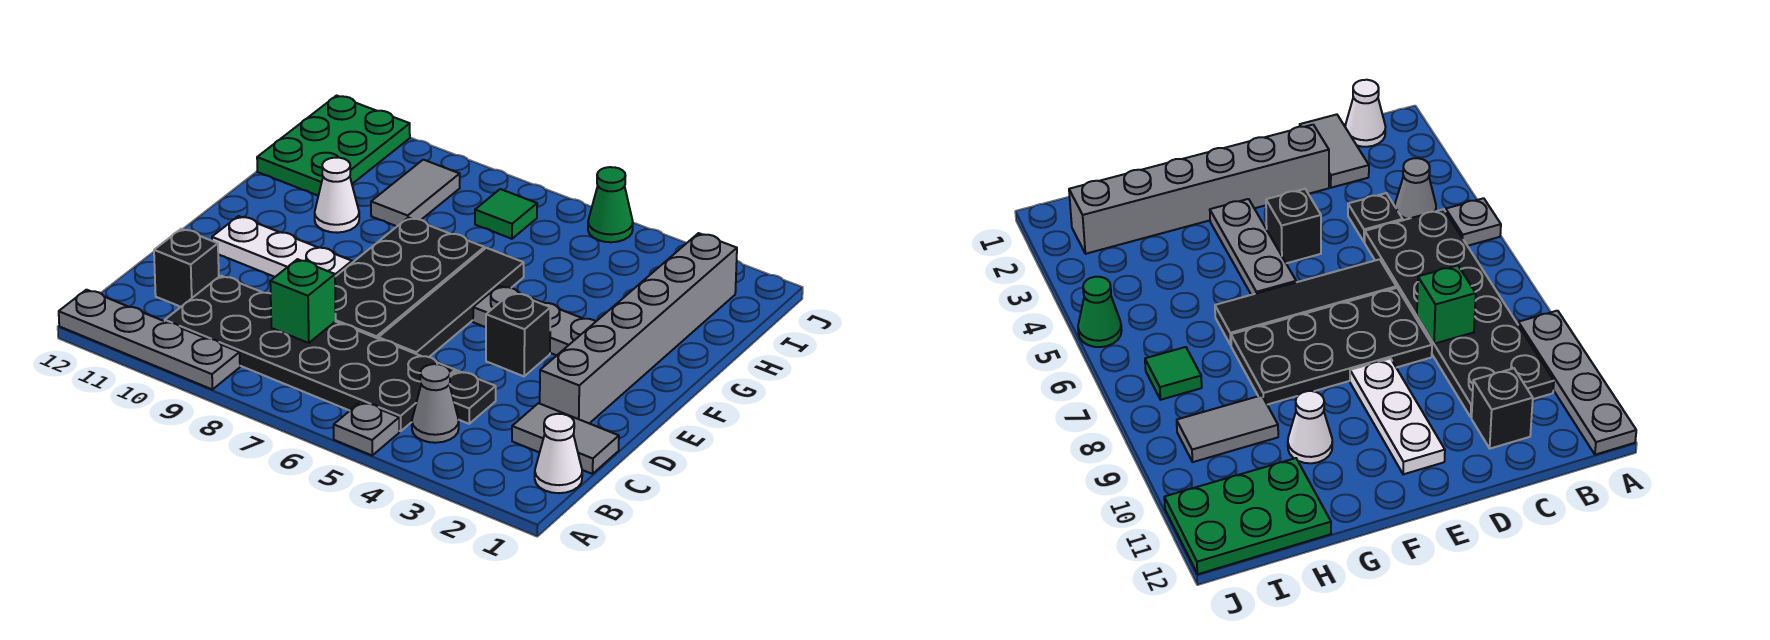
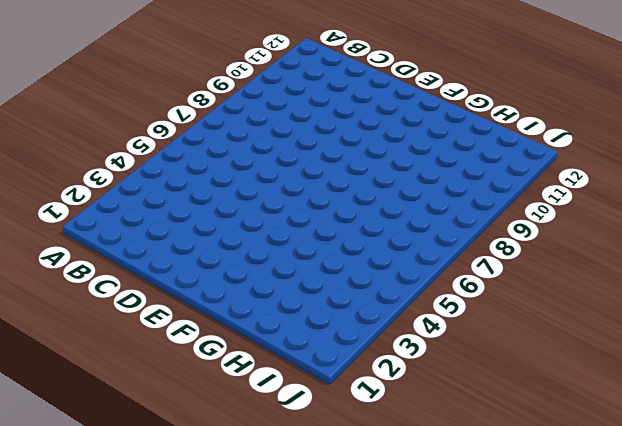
none -> grey plate A5 level 1
none -> grey plate A9:A12 level 1
none -> white cone B1 level 1

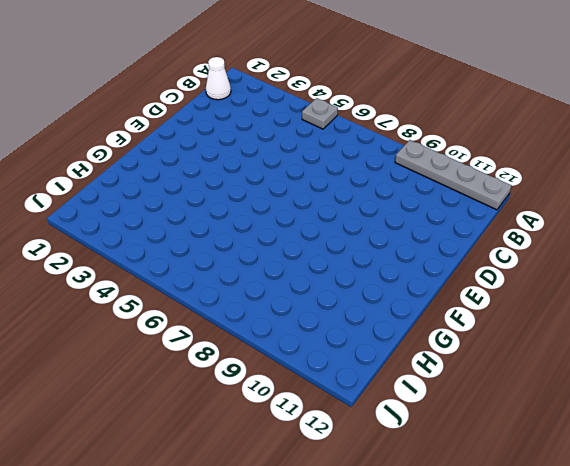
none -> grey cone B4 level 1
none -> black plate B5:C10 level 1
none -> grey tile C1:C2 level 1

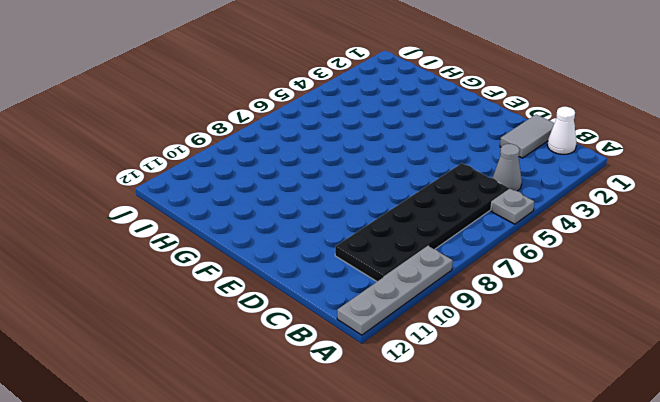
none -> black plate C4 level 1
none -> black brick C11 level 1
none -> grey brick D2:I2 level 1

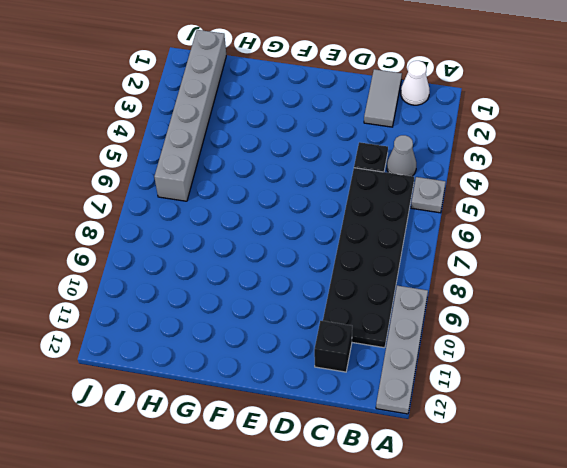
grey brick I1:I6 level 1 -> grey brick D2:I2 level 1
none -> black tile D6:G6 level 1
none -> black plate D7:G8 level 1
none -> black brick E4 level 1

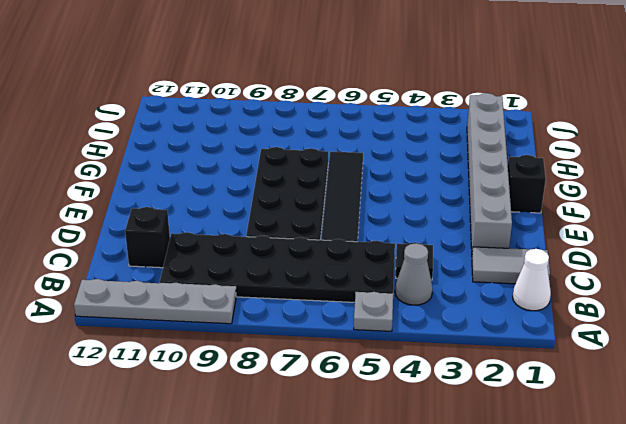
black brick F1 level 1 -> black brick E4 level 1
none -> white plate E9:E11 level 1
none -> grey plate F3:F5 level 1
none -> white cone G10 level 1

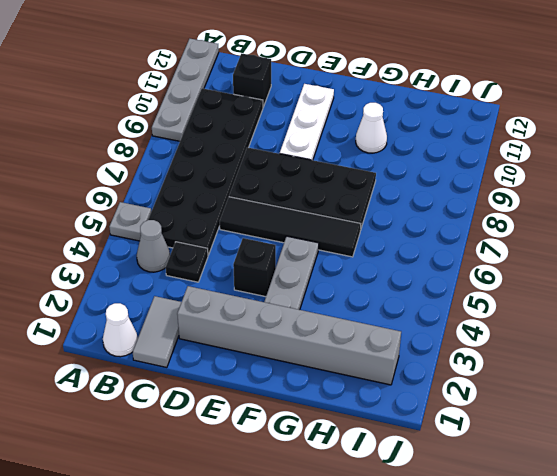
none -> grey tile H9:I9 level 1
none -> green plate H11:J12 level 1
none -> green tile I7 level 1

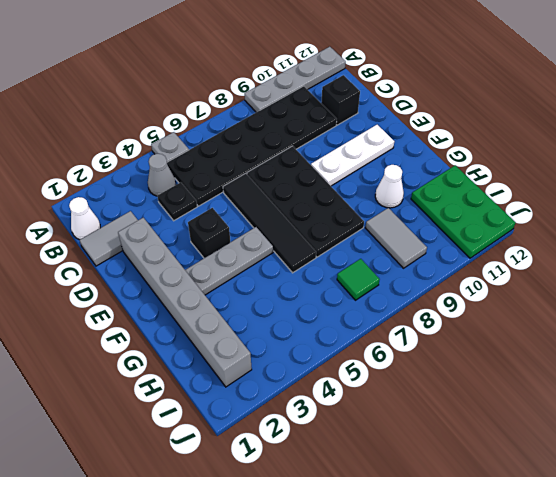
none -> green cone J5 level 1
none -> green brick C8 level 2

